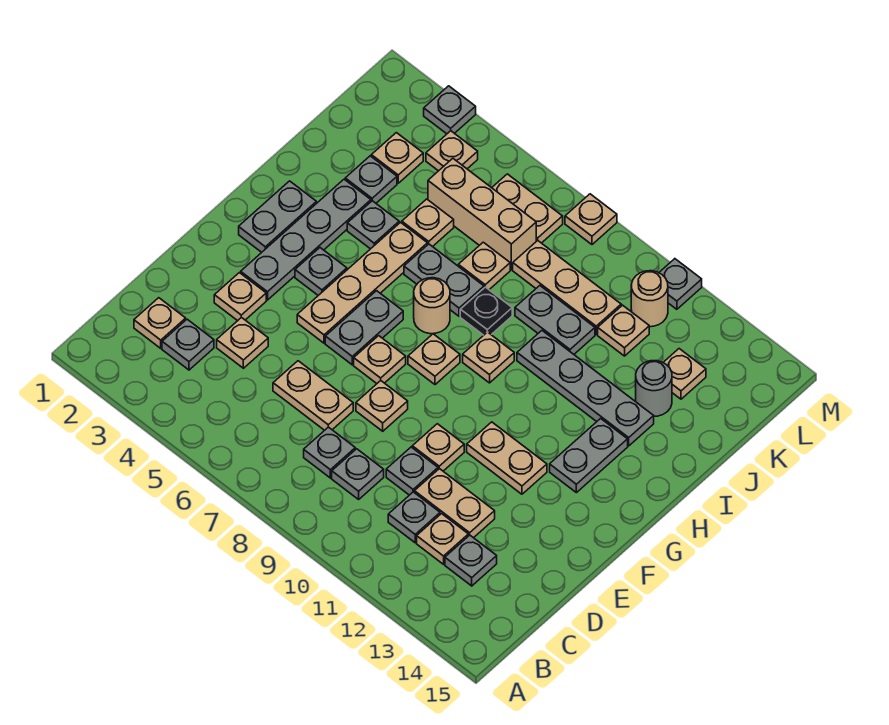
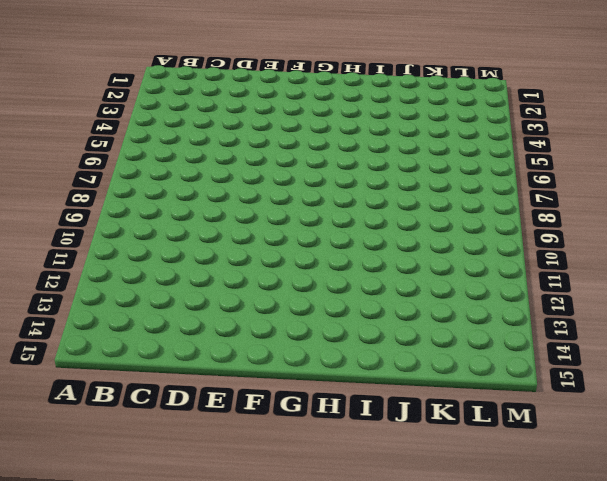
none -> tan plate C2 level 1
none -> grey plate C3 level 1
none -> grey plate C8 level 1
none -> grey plate C9 level 1

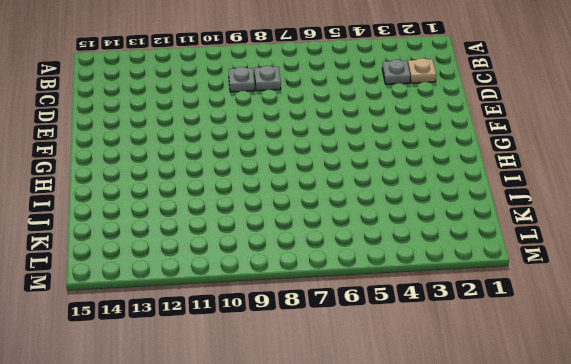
none -> grey plate C11 level 1
none -> tan plate C12 level 1
none -> grey plate C13 level 1
none -> tan plate D4 level 1

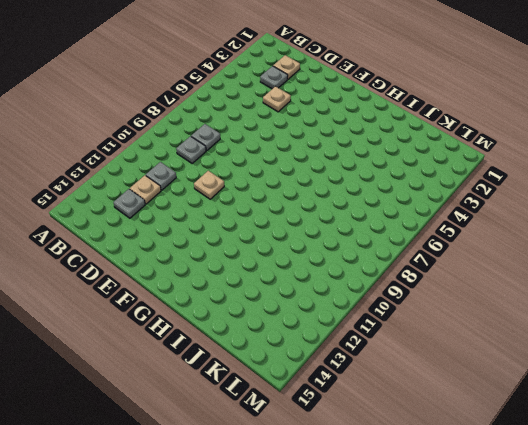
none -> tan plate D6:D7 level 1
none -> grey plate D10 level 1
none -> tan plate D11:D12 level 1
none -> tan plate E3 level 1

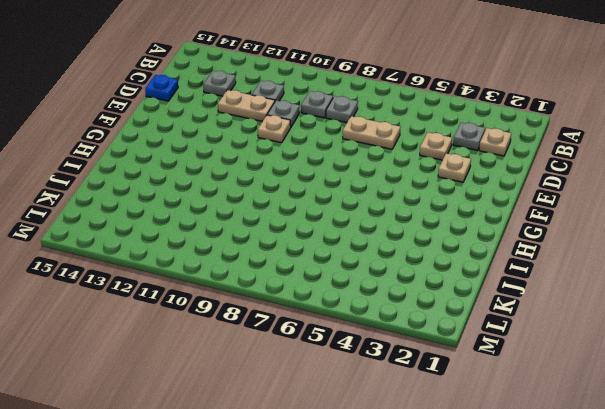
blue plate D15 level 1 -> none
none -> tan plate C12 level 1
none -> tan plate E8 level 1
none -> grey plate F3:I3 level 1
none -> tan plate F5:I5 level 1

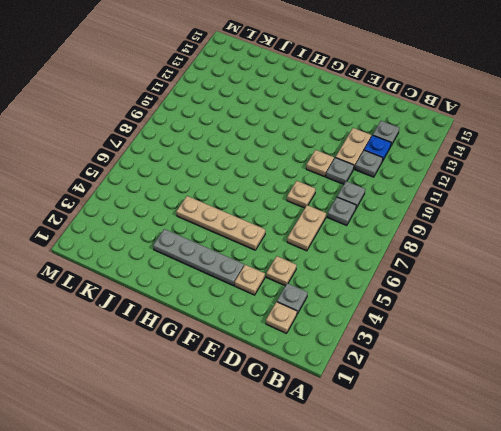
blue plate C12 level 1 -> tan plate C12 level 1
none -> grey plate F6:G6 level 1
none -> tan plate F7 level 1
none -> tan plate F11:F12 level 1
none -> grey plate G2:H2 level 1

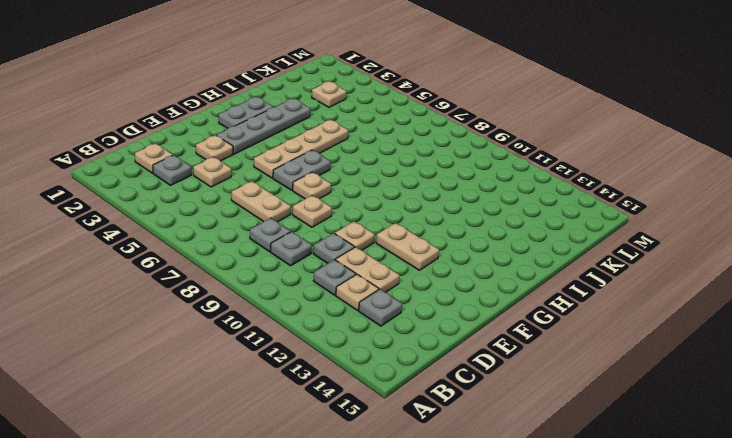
none -> grey plate G4 level 1
none -> tan plate G8 level 1
none -> grey plate G13:H13 level 1
none -> tan round brick H7 level 1

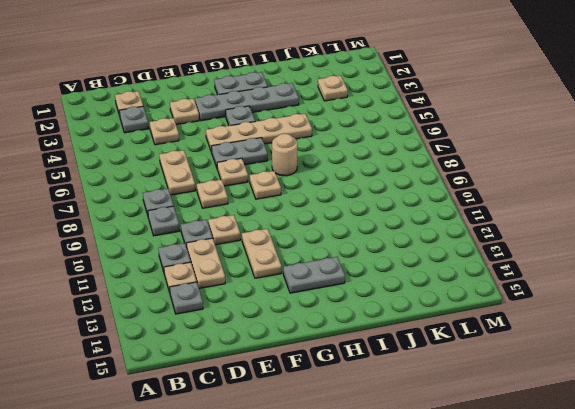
none -> tan plate H9 level 1
none -> grey plate I4 level 1
none -> grey plate I6:I7 level 1
none -> black plate I8 level 1

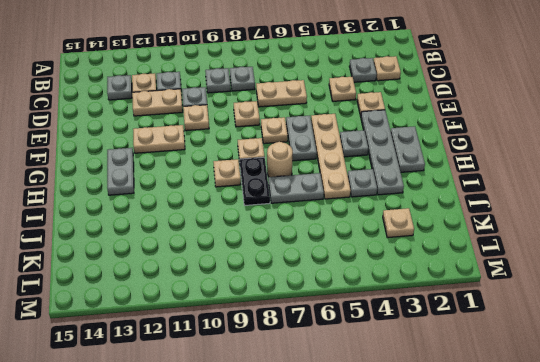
black plate H8:I8 level 1 -> black plate I8 level 1
none -> grey plate I10:I13 level 1
none -> grey plate J3 level 1
none -> tan plate J5 level 1
none -> tan plate J7 level 1

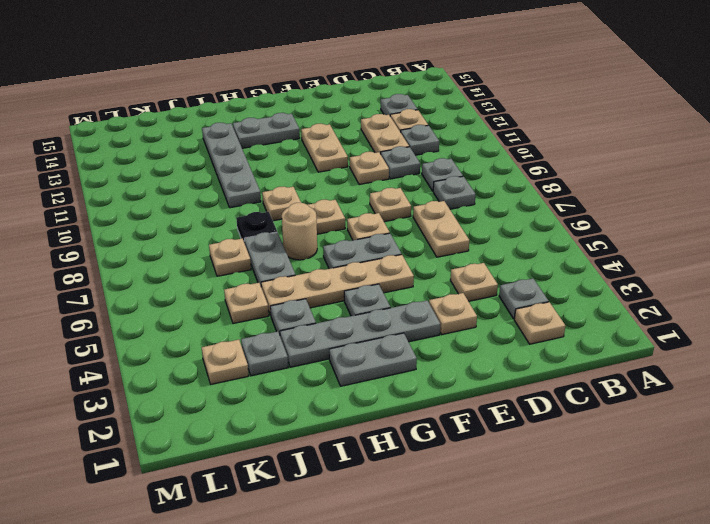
none -> grey plate J9:J10 level 1
none -> grey round brick J13 level 1
none -> tan brick K5:K7 level 1
none -> tan plate K8:K10 level 1

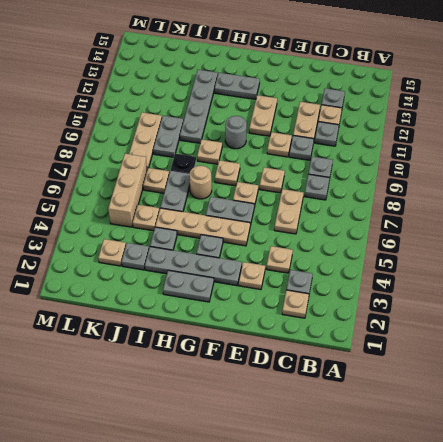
grey round brick G10 level 1 -> grey round brick J13 level 1
none -> tan plate K11 level 1
none -> tan plate K13 level 1
none -> tan plate L4 level 1
none -> tan plate L6:L7 level 1

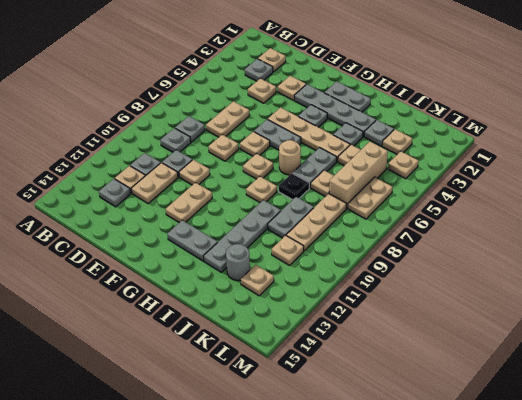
none -> tan round brick L11 level 1
none -> grey plate M3 level 1
none -> tan plate M8 level 1
none -> grey plate M11 level 1

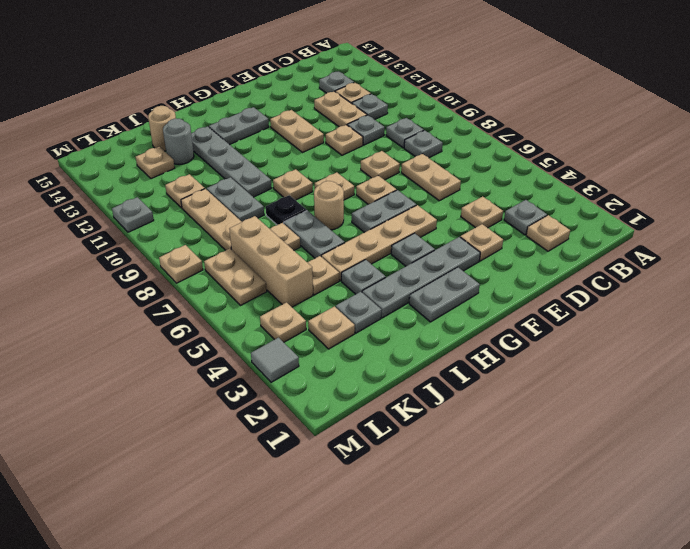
tan round brick J14 level 1 -> tan round brick L11 level 1
grey tile M3 level 1 -> grey plate M3 level 1

